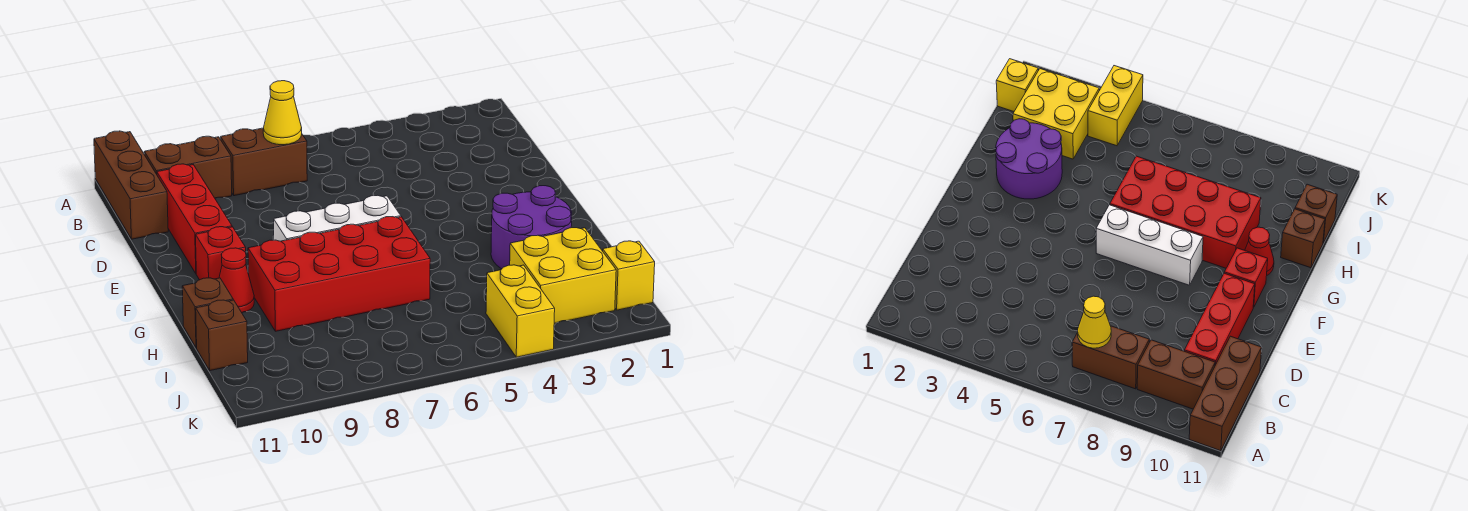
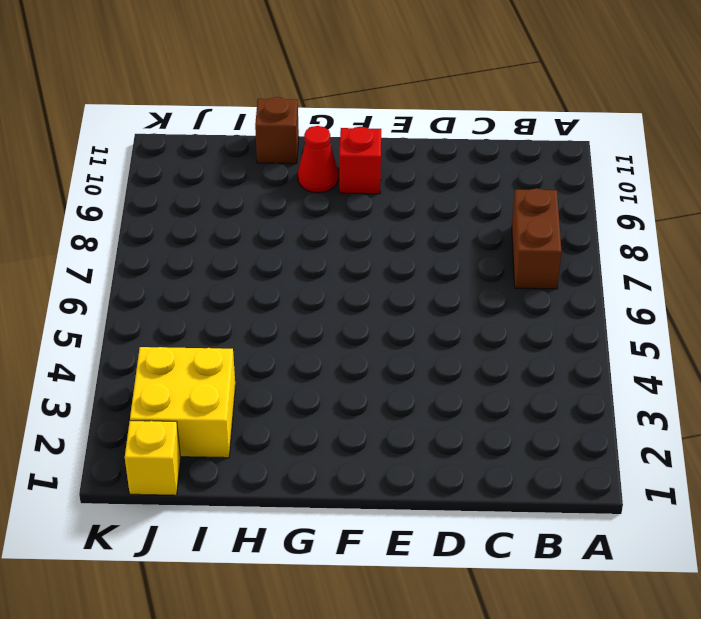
none -> brown brick A11:C11 level 1
none -> brown brick B9:B10 level 1
none -> red brick C10:E10 level 1

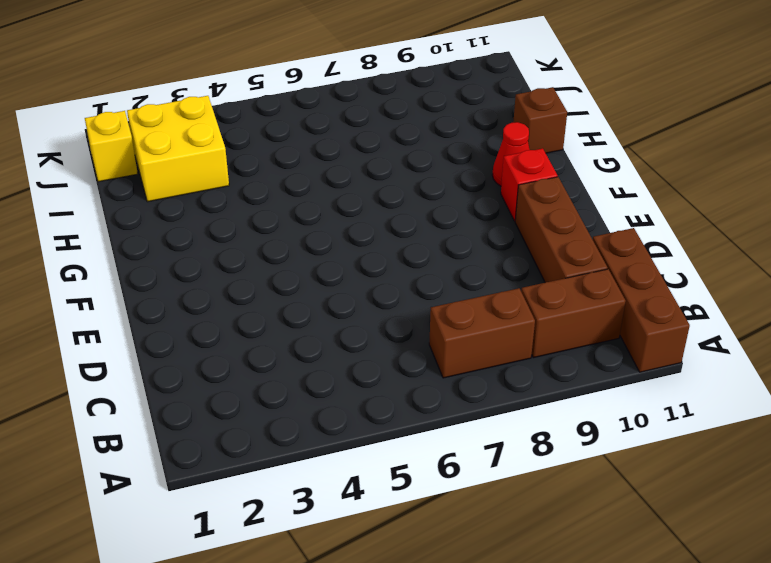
brown brick C10:E10 level 1 -> red brick C10:E10 level 1
none -> white brick F6:F8 level 1
none -> purple round brick G2:H3 level 1
none -> red brick G6:H9 level 1

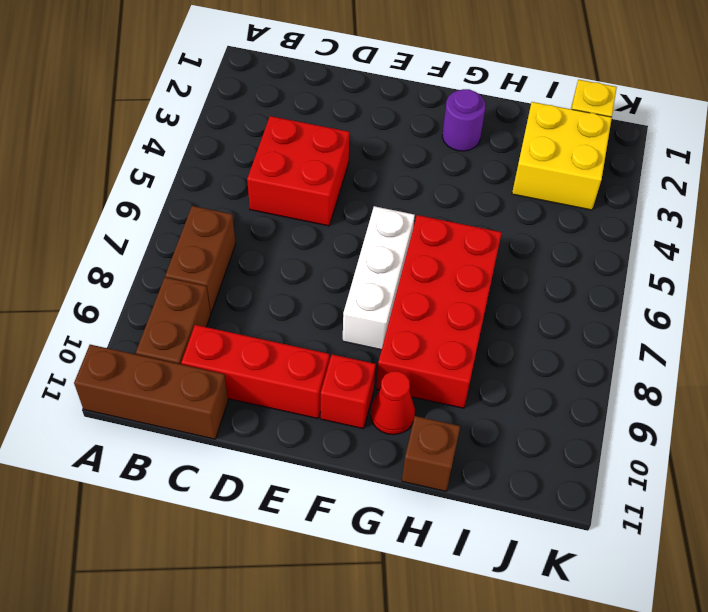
red brick C4:D5 level 1 -> none
purple round brick G2 level 1 -> purple round brick G2:H3 level 1
none -> brown brick I11 level 1
none -> yellow brick J4:K4 level 1
none -> yellow cone B7 level 2

